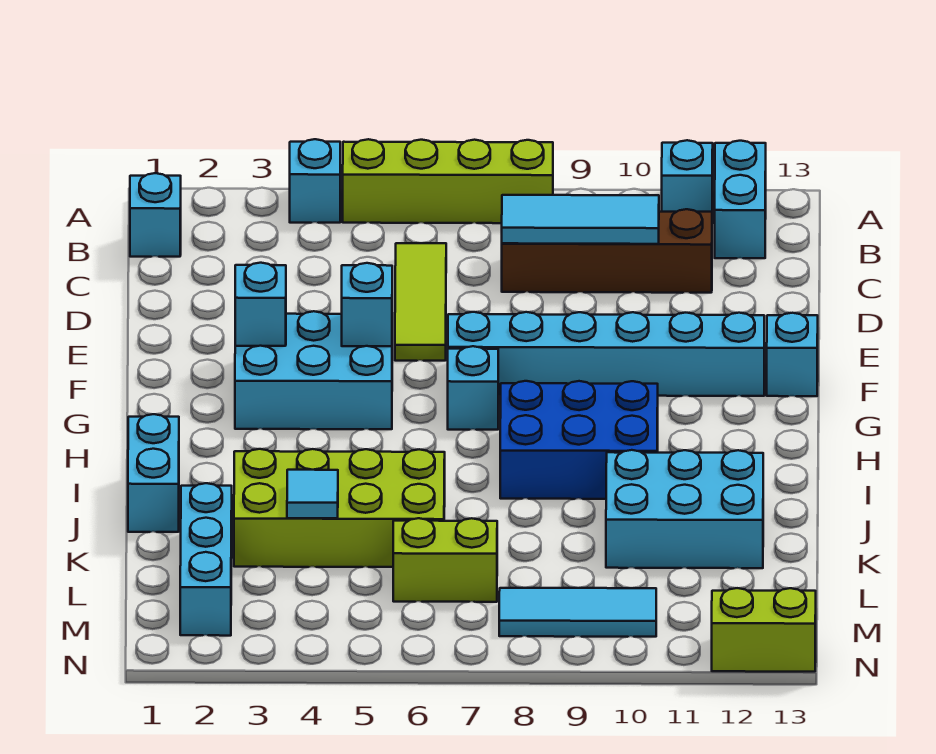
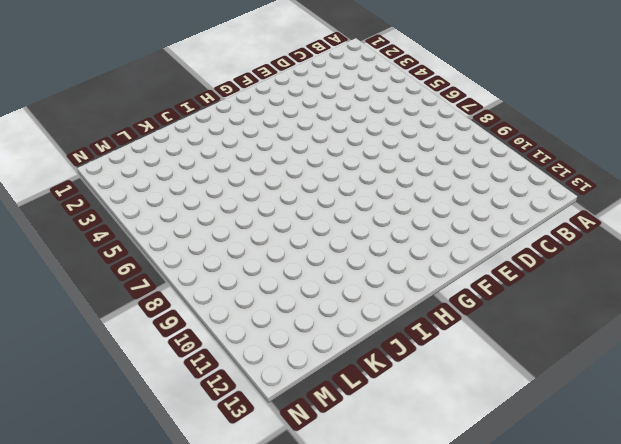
none -> cyan brick A4 level 1
none -> lime brick A5:A8 level 1
none -> cyan brick A11 level 1

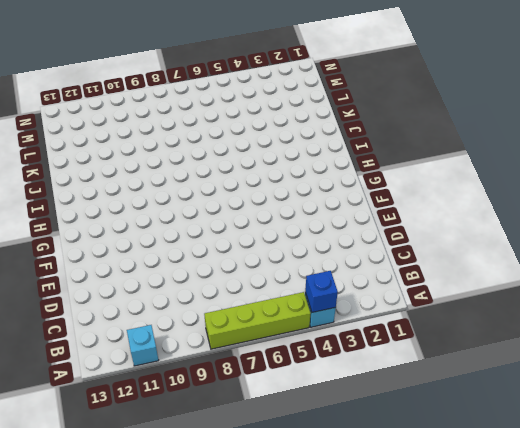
blue brick A4 level 2 -> none
none -> cyan brick A12:B12 level 1
none -> cyan brick B1 level 1
none -> lime tile C6:E6 level 1

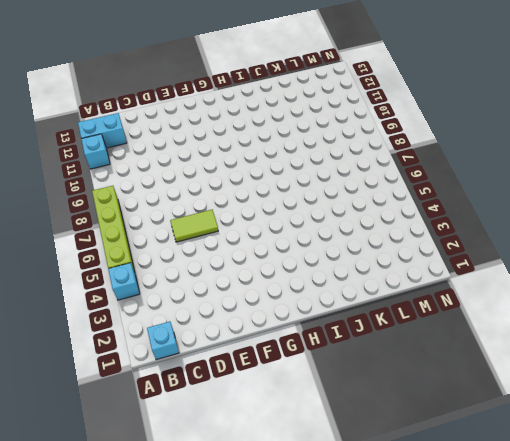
lime tile D6:E6 level 1 -> lime tile C6:E6 level 1
none -> brown brick C8:C11 level 1
none -> cyan brick F3:G5 level 1
none -> cyan brick F7:F12 level 1

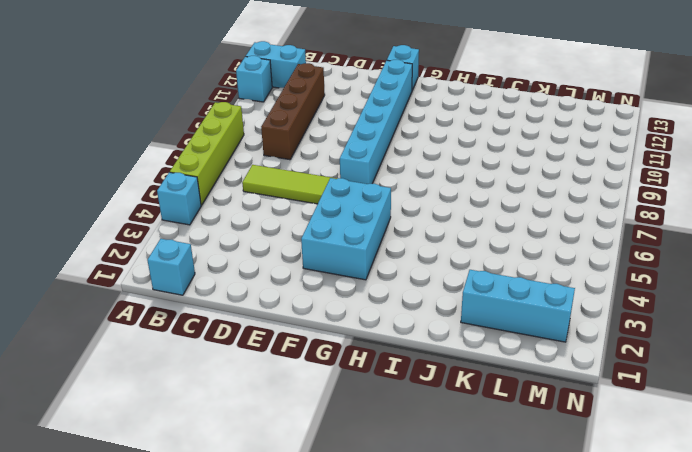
none -> cyan brick G7 level 1
none -> blue brick H8:I10 level 1
none -> cyan brick I1:J1 level 1

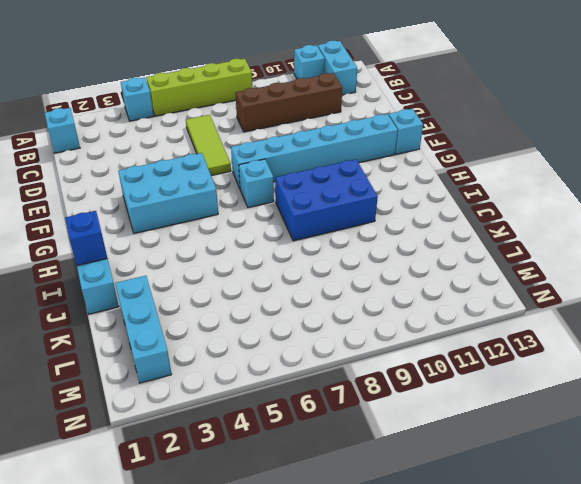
blue brick I1 level 2 -> none
none -> lime brick J3:K6 level 1
none -> cyan brick J10:K12 level 1
none -> lime brick L6:L7 level 1

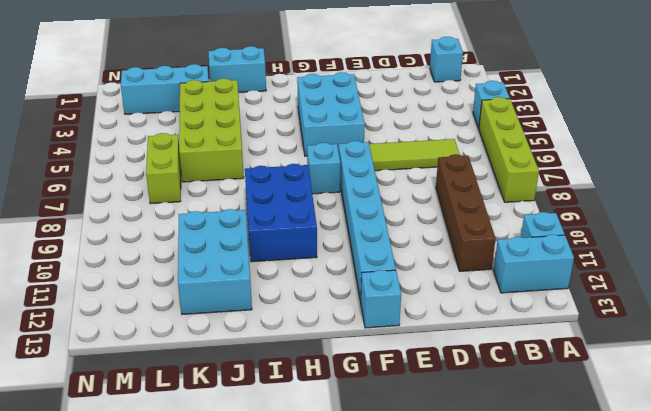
none -> cyan tile M8:M10 level 1
none -> lime brick N12:N13 level 1
none -> cyan tile C8:C10 level 2

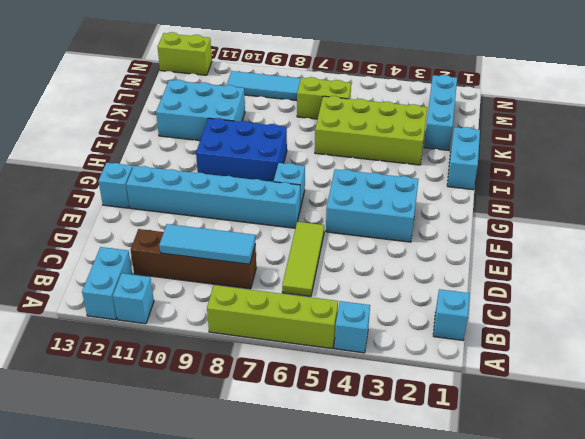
none -> cyan brick F3 level 2
none -> cyan brick F5 level 2
none -> cyan tile K4 level 2

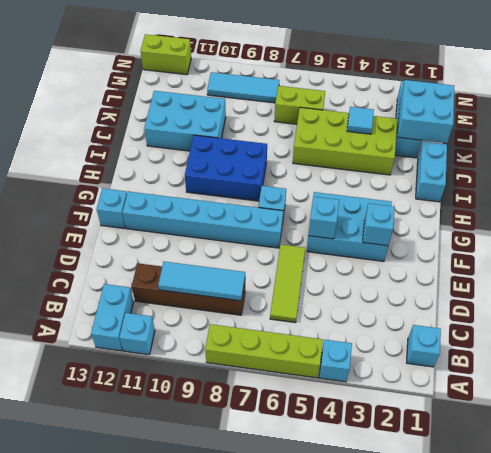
cyan brick K1:L2 level 2 -> none

